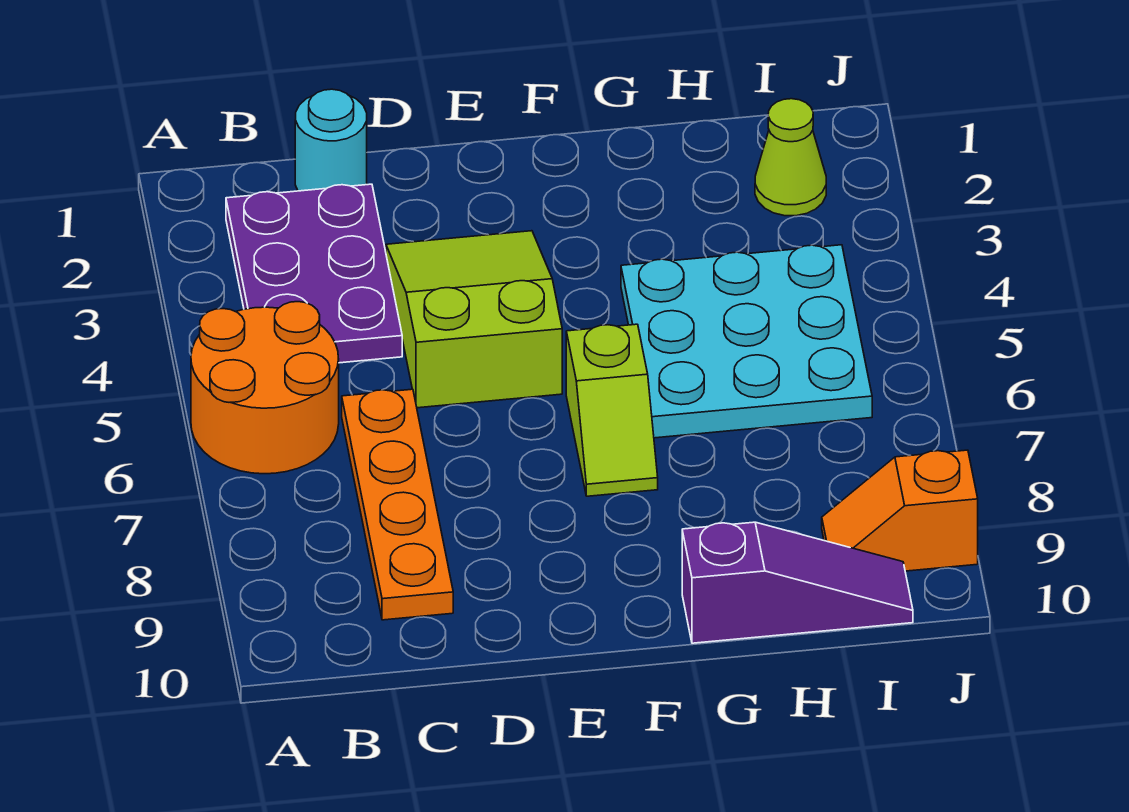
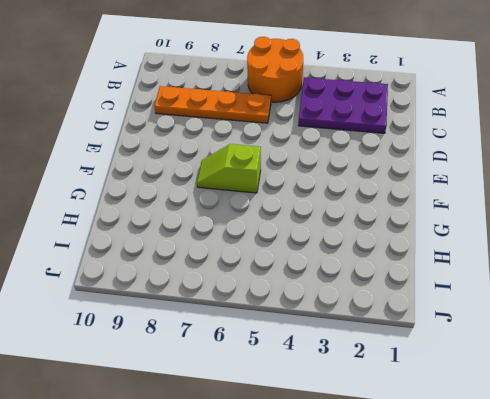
none -> cyan round brick C1 level 1
none -> lime slope D3:E5 level 1 top 5

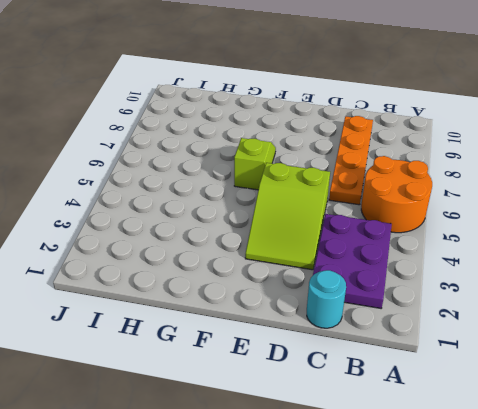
none -> cyan plate G4:I6 level 1
none -> purple slope G10:I10 level 1 top G

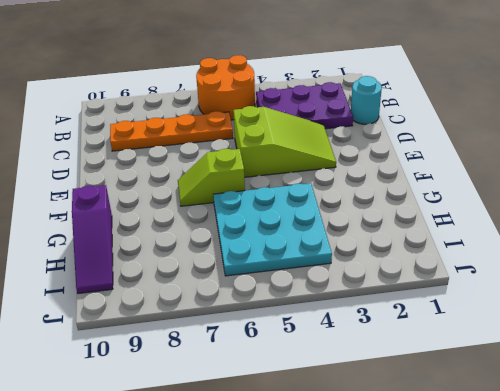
none -> lime cone I2 level 1
none -> orange slope I9:J9 level 1 top J

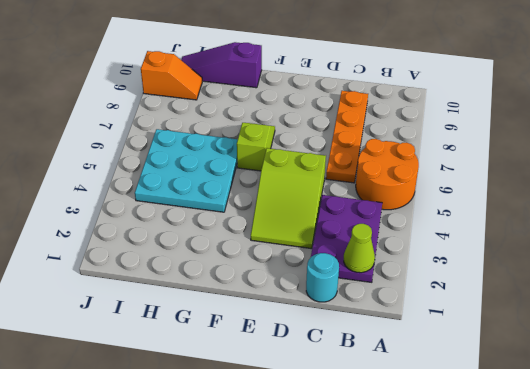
lime cone B2 level 2 -> lime cone I2 level 1

